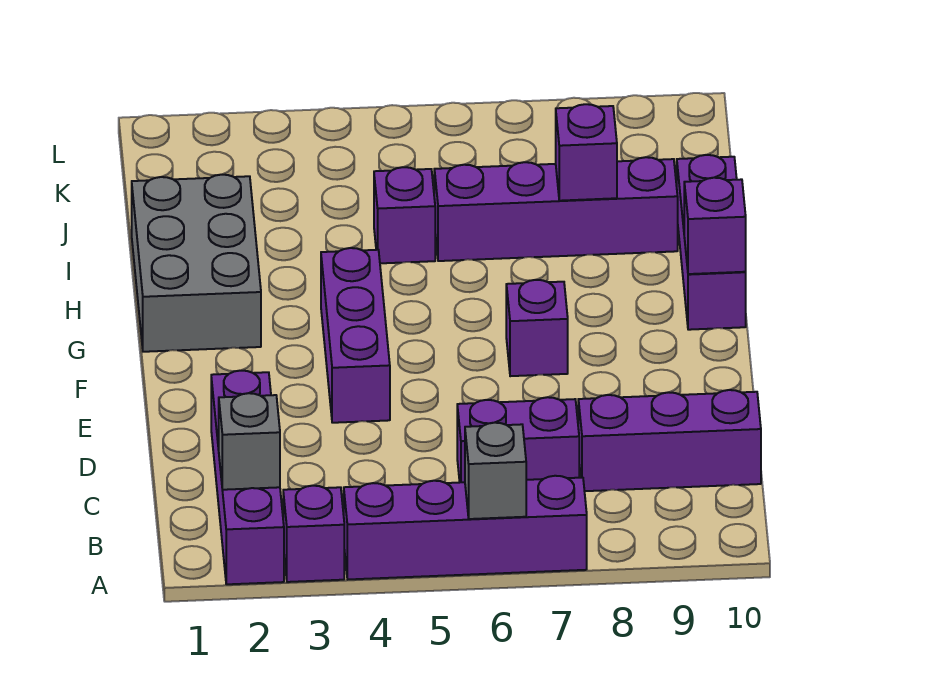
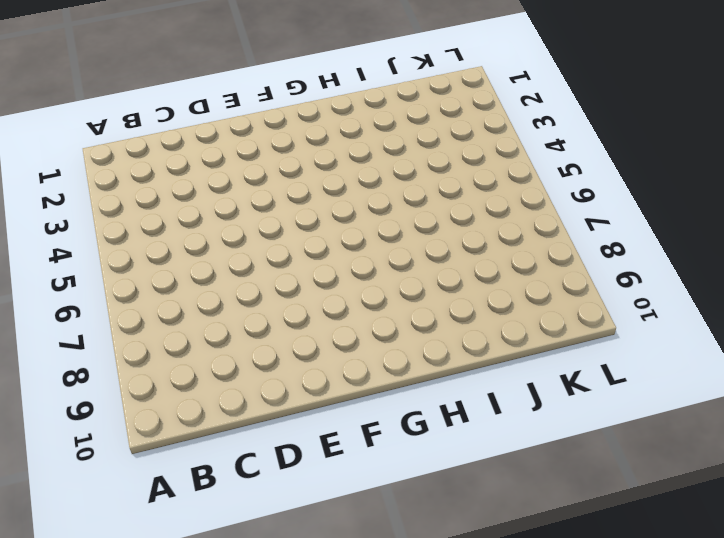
none -> purple brick A2:D2 level 1
none -> purple brick A3 level 1
none -> purple brick A4:A7 level 1

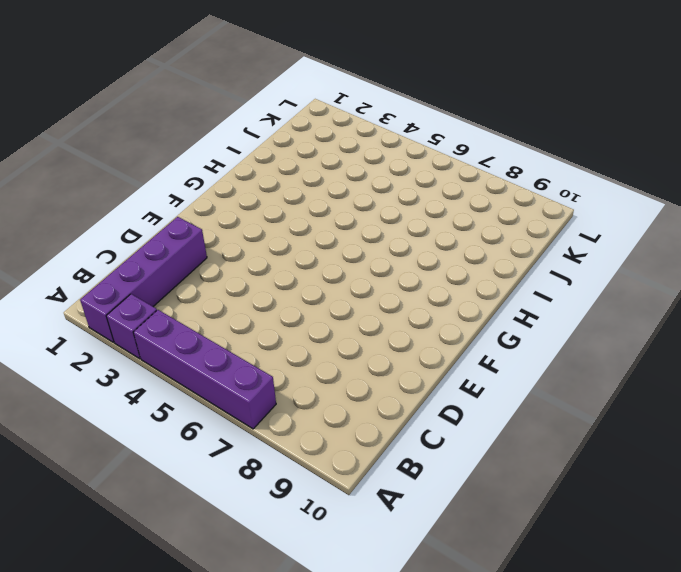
none -> purple brick C6:C7 level 1
none -> purple brick C8:C10 level 1
none -> purple brick E4:G4 level 1

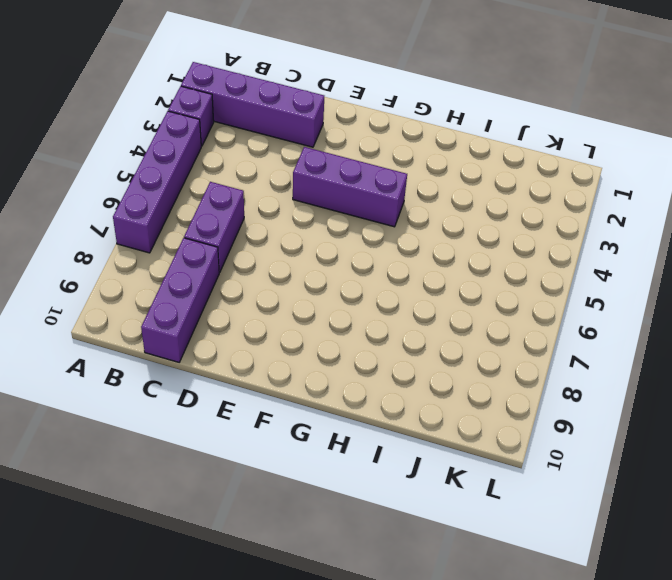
none -> purple brick F7 level 1
none -> grey brick G1:I2 level 1
none -> purple brick G10:I10 level 1

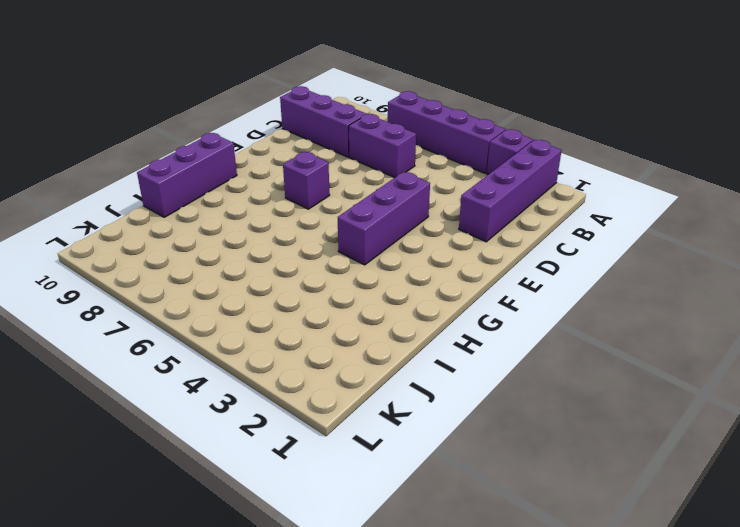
none -> grey brick G1:I2 level 1
none -> purple brick I5 level 1
none -> purple brick I6:I9 level 1

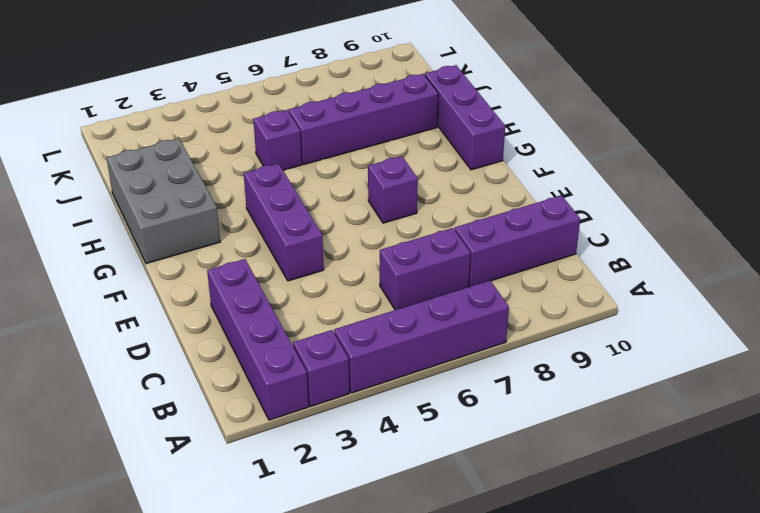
none -> grey brick A6 level 2
none -> grey brick B2 level 2
none -> purple brick G10 level 2

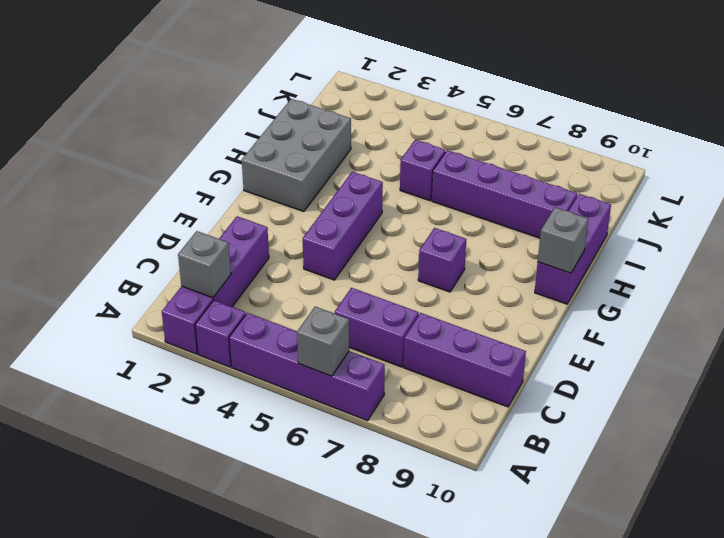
grey brick G10 level 2 -> purple brick G10 level 2
none -> purple brick I8 level 2

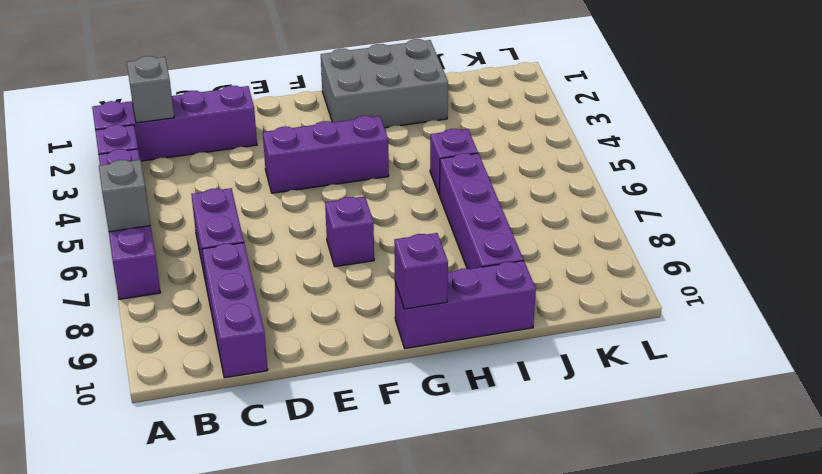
none -> purple brick I8 level 2

